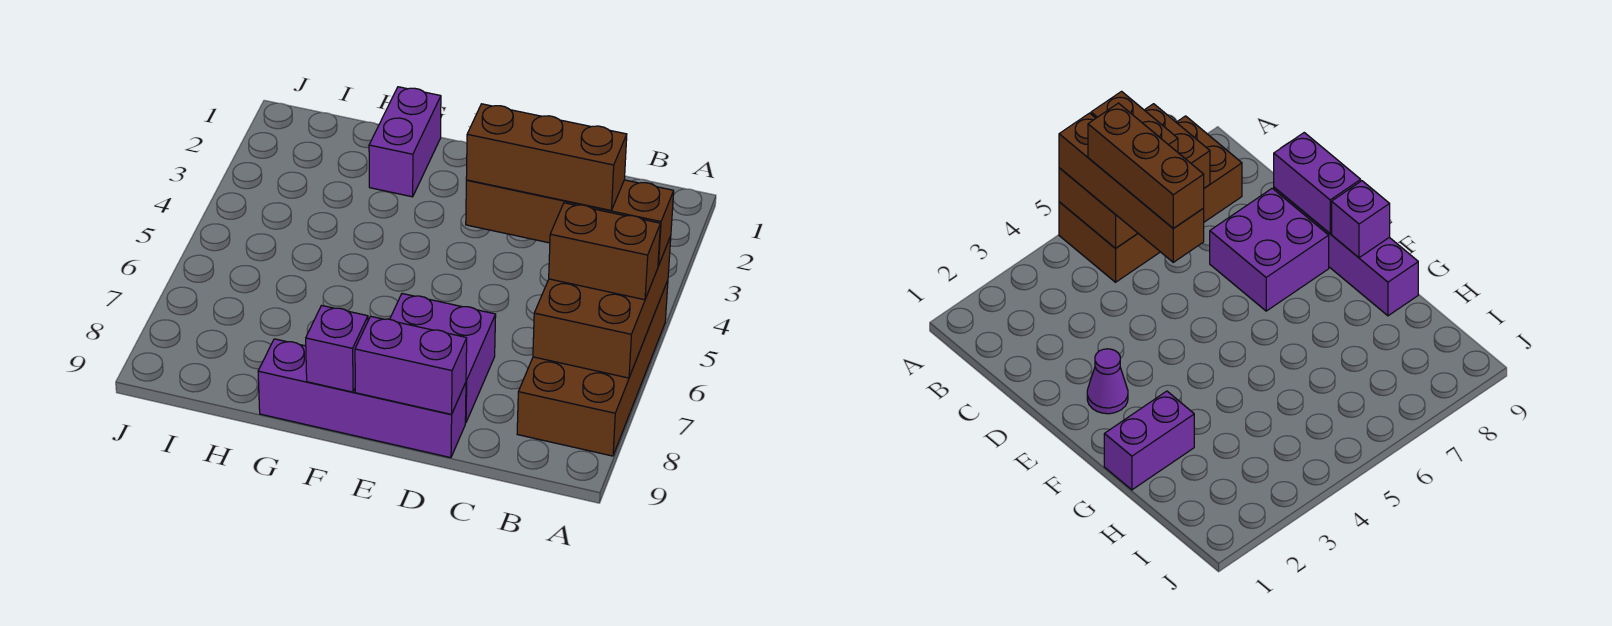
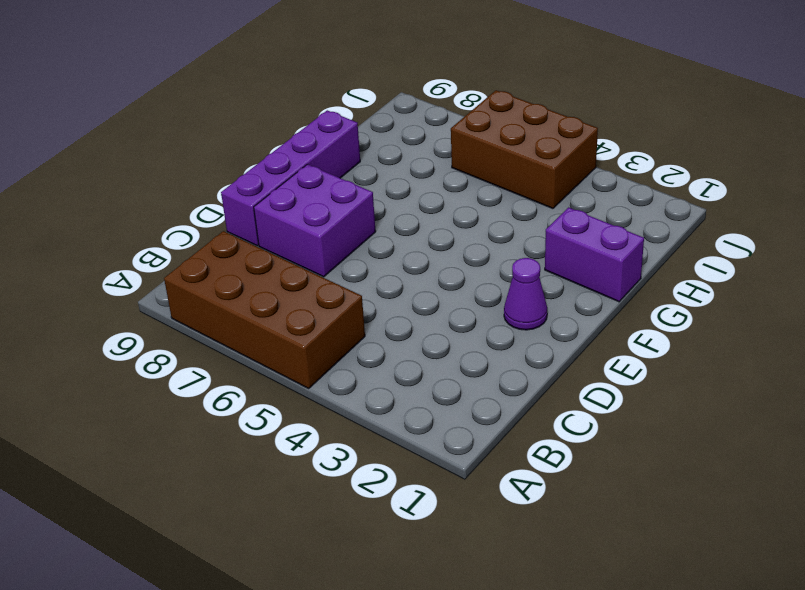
brown brick I4:J6 level 1 -> brown brick A5:B7 level 2
none -> purple brick D9:E9 level 2
none -> purple brick F9 level 2

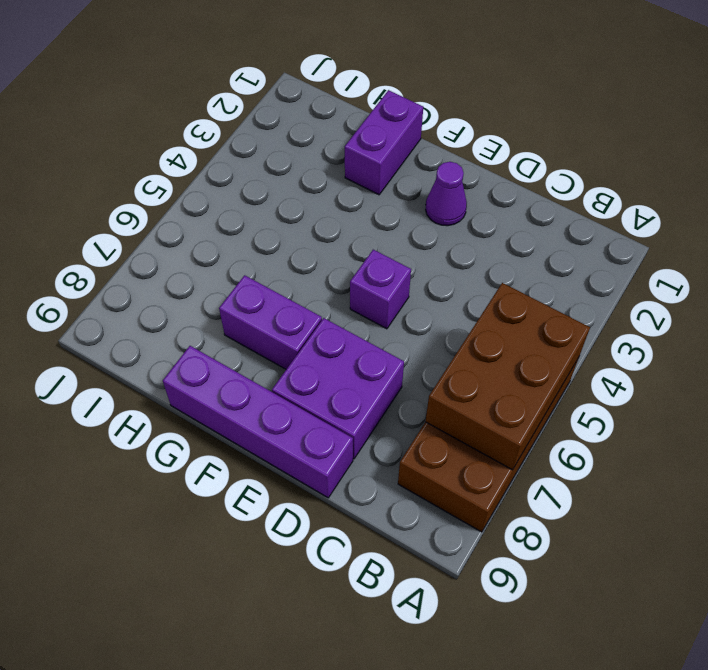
purple brick E5 level 1 -> purple brick F9 level 2
purple brick F7:G7 level 1 -> purple brick D9:E9 level 2
none -> brown brick A5:D5 level 3
none -> brown brick A6:B6 level 3

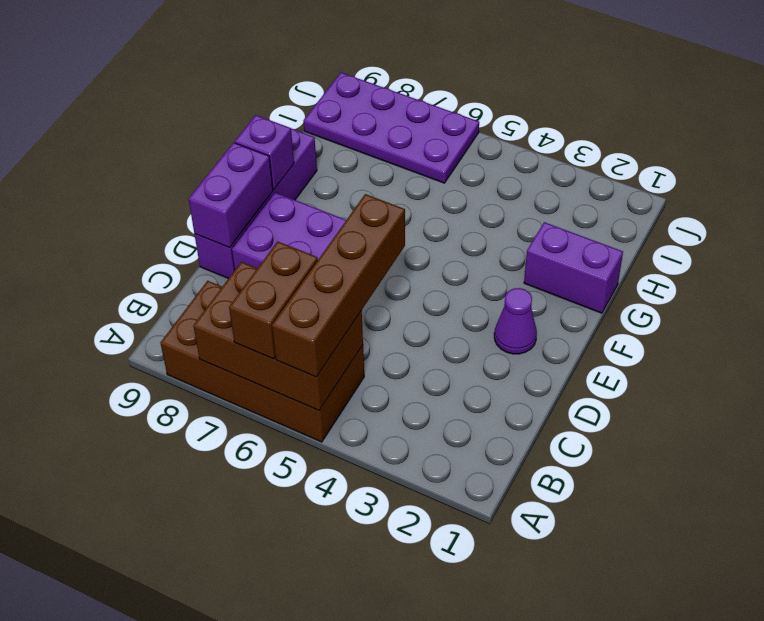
purple plate I6:J9 level 1 -> none
none -> brown brick B5:D5 level 4

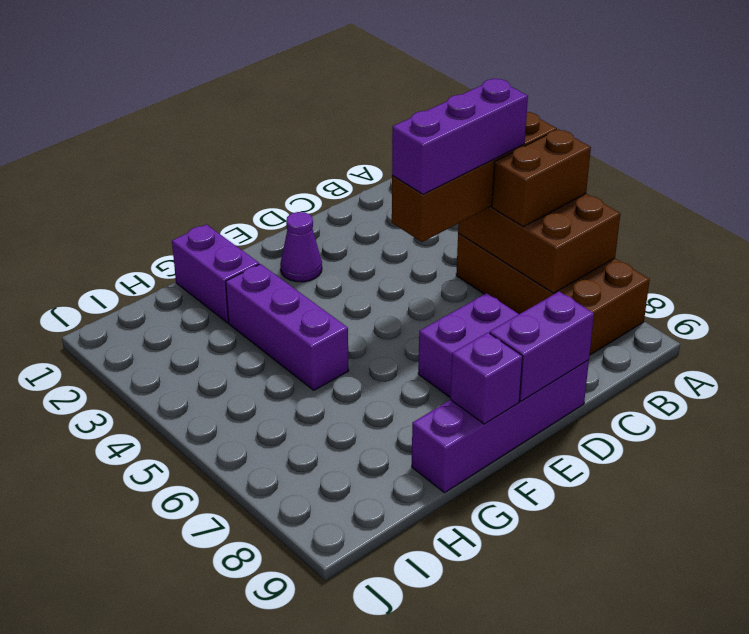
purple brick B5:D5 level 4 -> brown brick B5:D5 level 4
purple brick G3:G5 level 1 -> none

